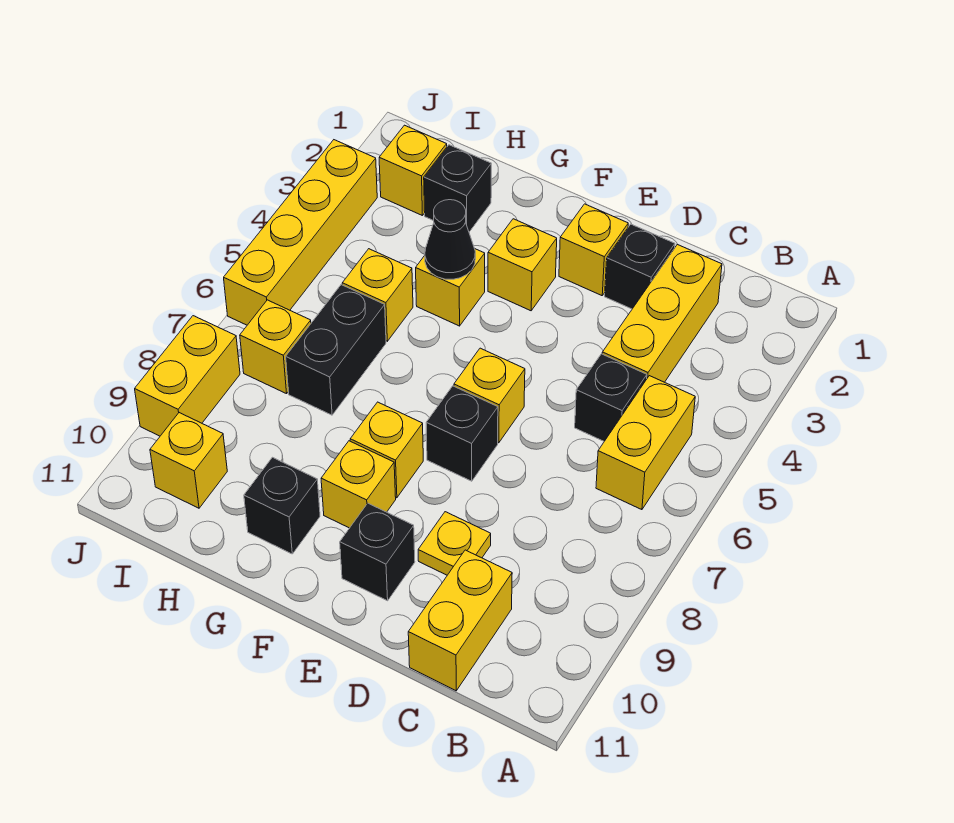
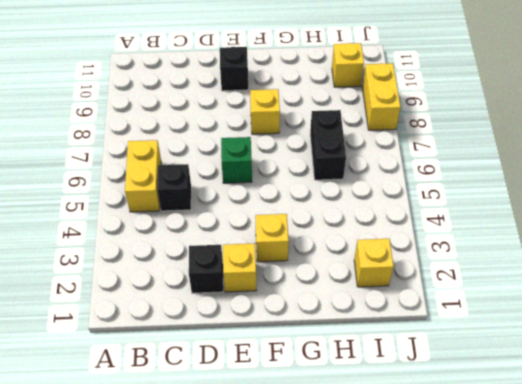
green brick E6 level 1 -> yellow brick E6 level 1
none -> yellow brick C2:C4 level 1
none -> yellow brick C10:C11 level 1
none -> yellow plate D9 level 1

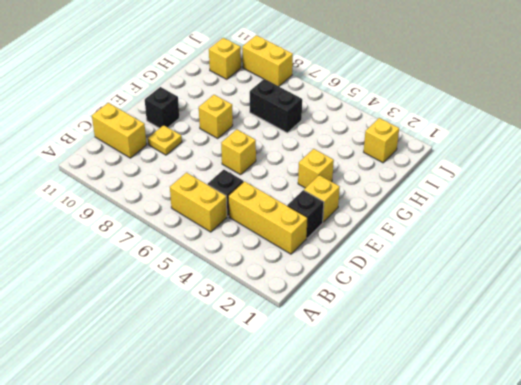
none -> black brick E7 level 1
none -> yellow brick F9 level 1
none -> yellow brick G4 level 1

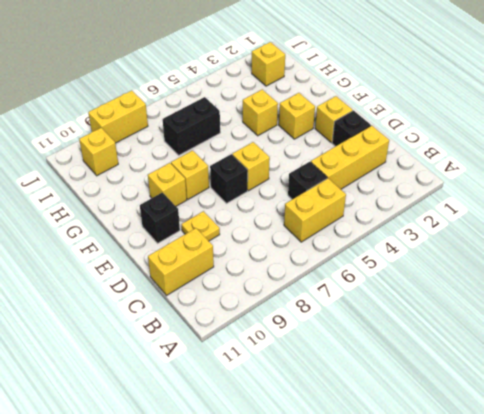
none -> black brick G10 level 1
none -> black brick H2 level 1
none -> yellow brick H5 level 1

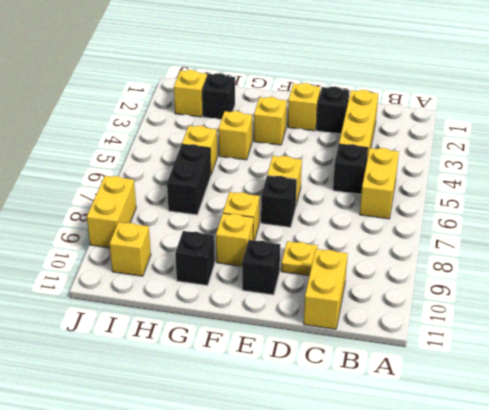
none -> yellow brick I7 level 1
none -> yellow brick J3:J6 level 1
none -> black cone G4 level 2

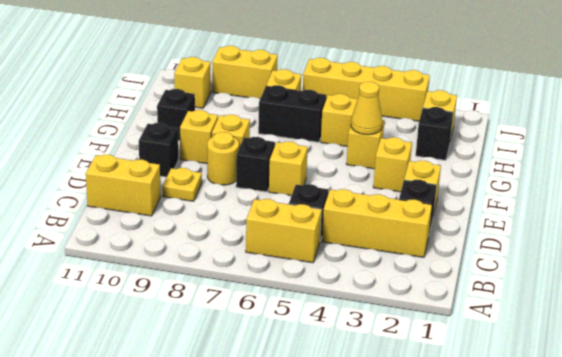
yellow round brick E8 level 1 -> none
yellow cone G4 level 2 -> black cone G4 level 2

